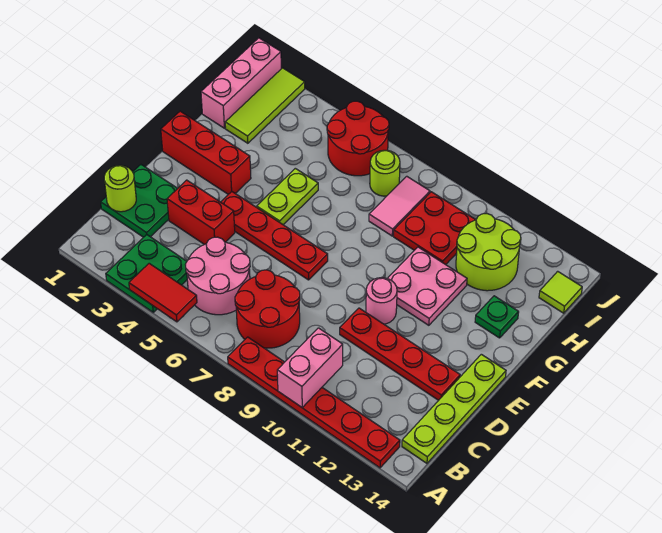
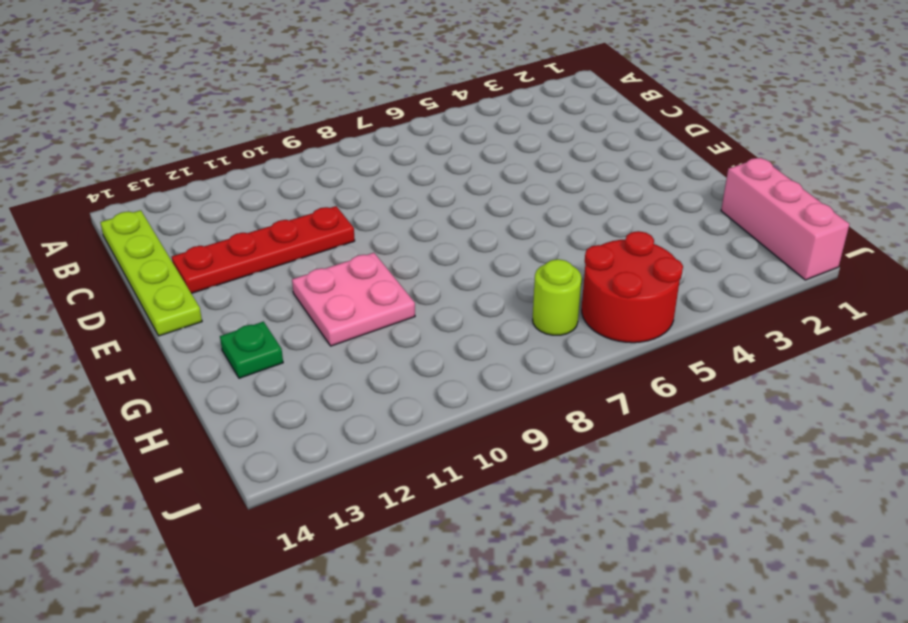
none -> green plate A3:B4 level 1
none -> red plate A8:A13 level 1
none -> pink round brick B5:C6 level 1

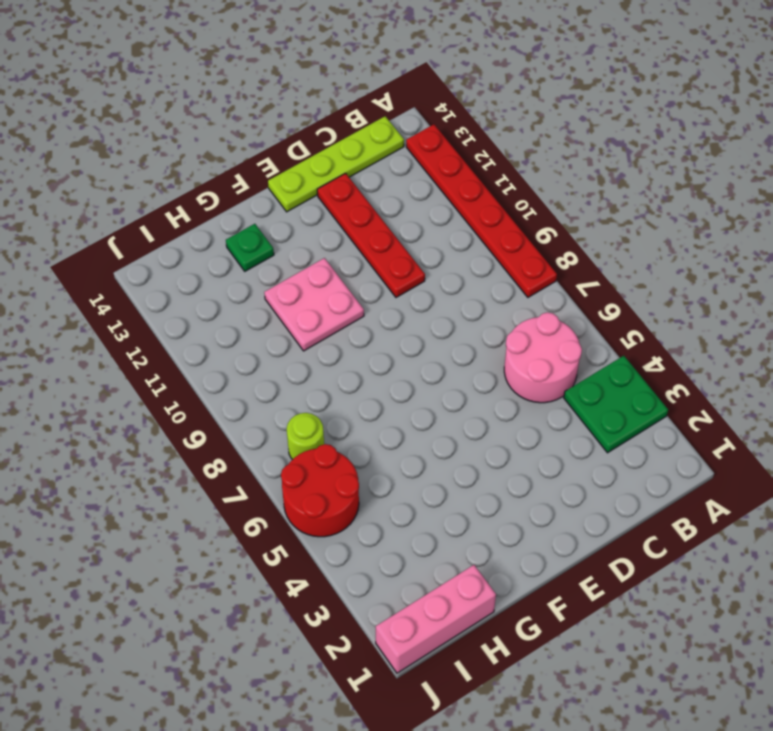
none -> red round brick B7:C8 level 1
none -> green plate C1:D2 level 1
none -> red brick D3:D4 level 1

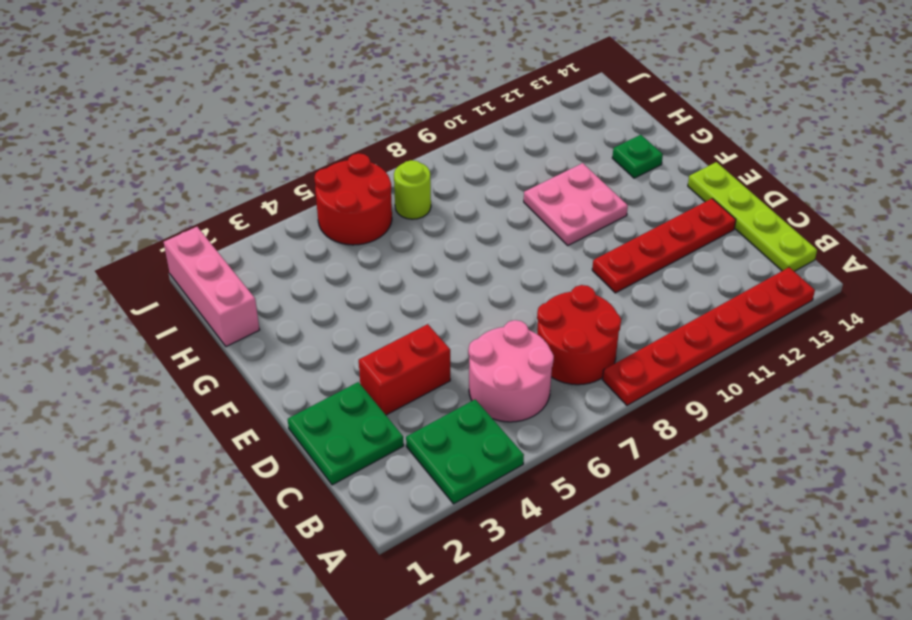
none -> red plate E4:E7 level 1
none -> pink round brick E10 level 1
none -> red brick F1:F3 level 1

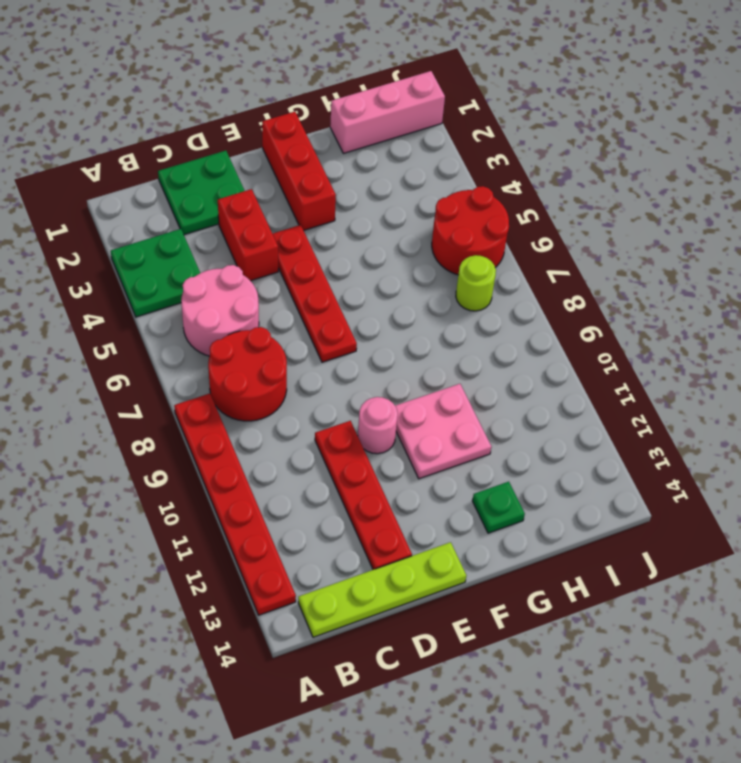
none -> lime plate F5:G5 level 1
none -> lime tile H2:J2 level 1
none -> pink tile H8:I8 level 1

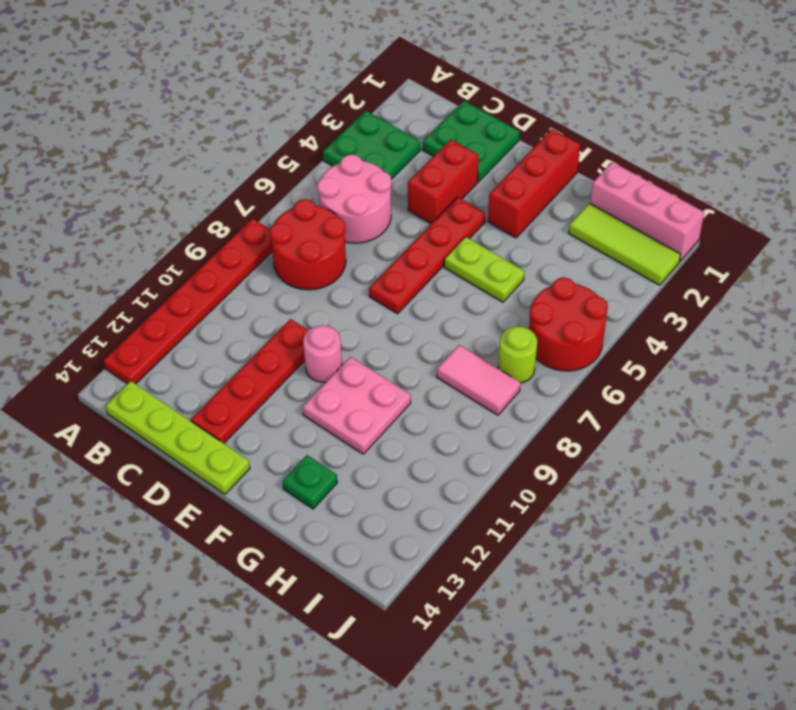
none -> red plate H9:I10 level 1
none -> lime round brick H11:I12 level 1
none -> lime tile I14 level 1

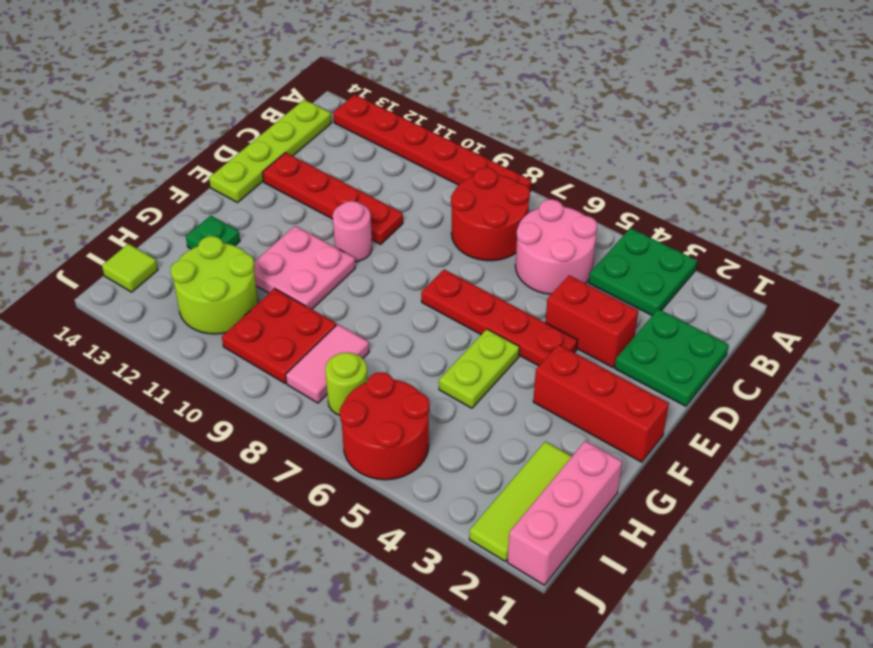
none -> red tile A4:A5 level 2
none -> pink brick A10:B10 level 2
none -> lime round brick C1 level 2

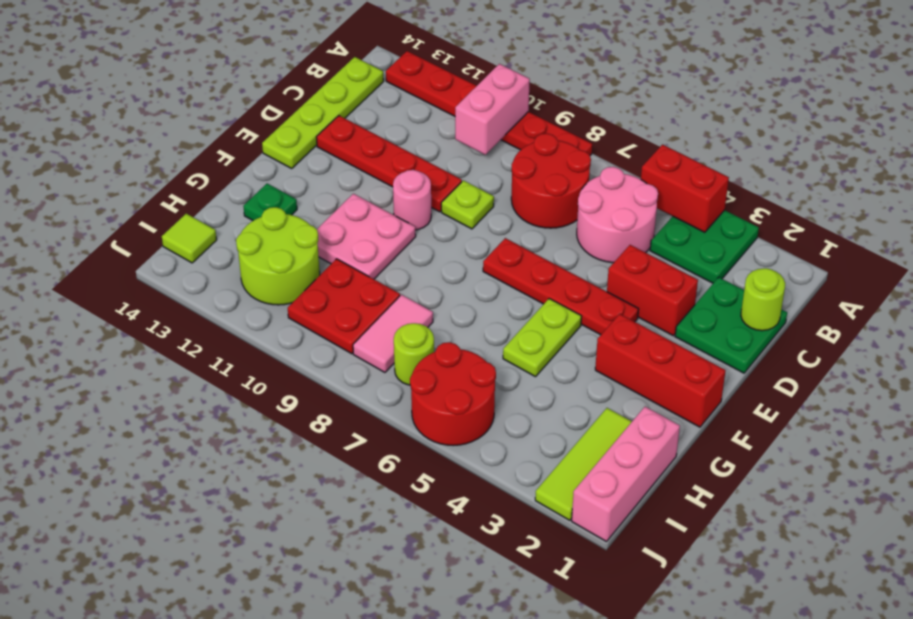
red brick A4:A5 level 2 -> red tile A4:A5 level 2
lime plate D9 level 1 -> none

